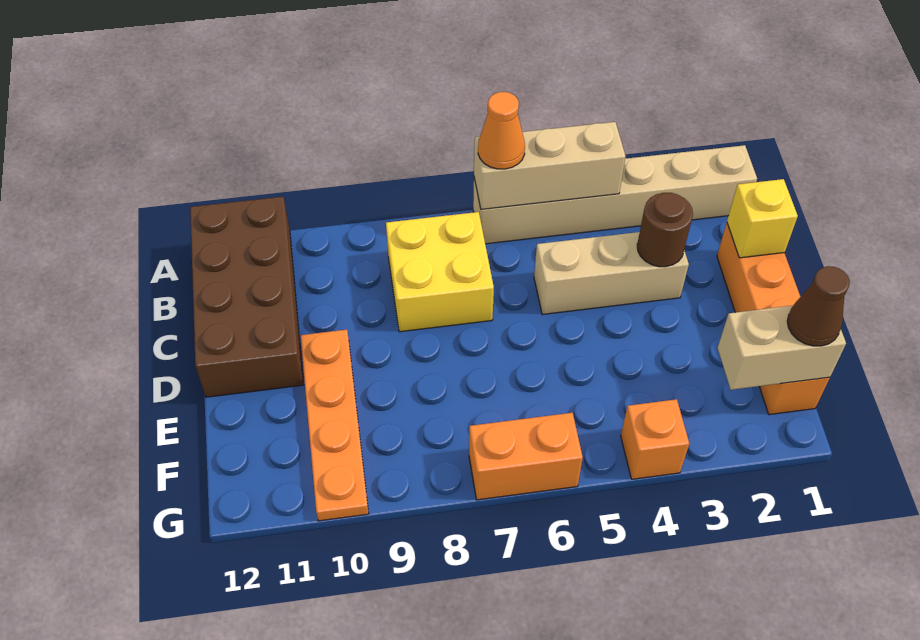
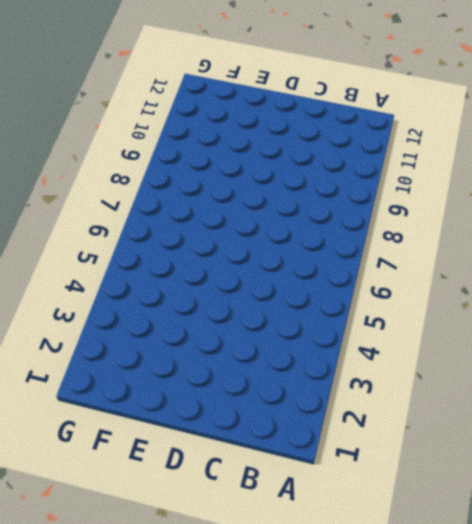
none -> tan brick A1:A6 level 1
none -> brown brick A11:D12 level 1
none -> yellow brick B7:C8 level 1

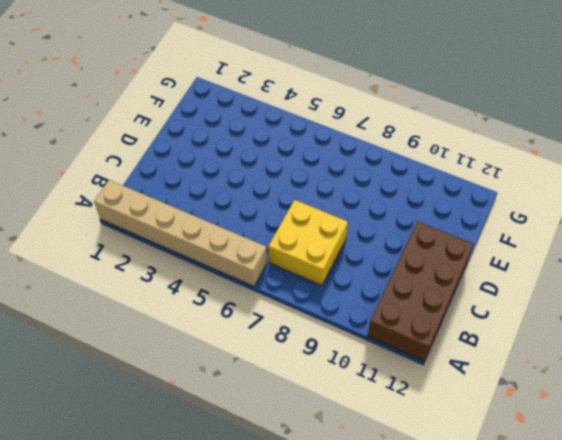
none -> orange brick C1:F1 level 1
none -> tan brick C3:C5 level 1
none -> orange plate D10:G10 level 1

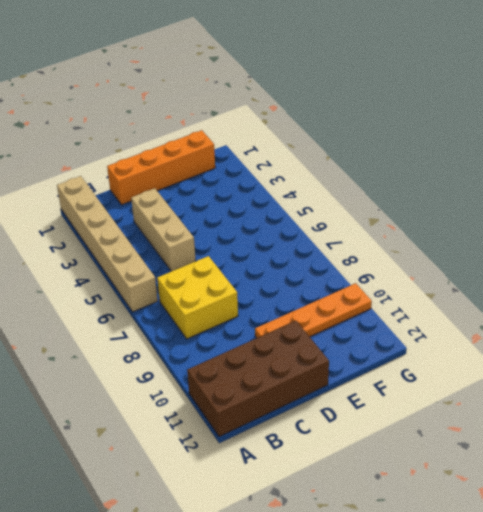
none -> orange brick G4 level 1
none -> orange brick G6:G7 level 1
none -> tan brick A4:A6 level 2

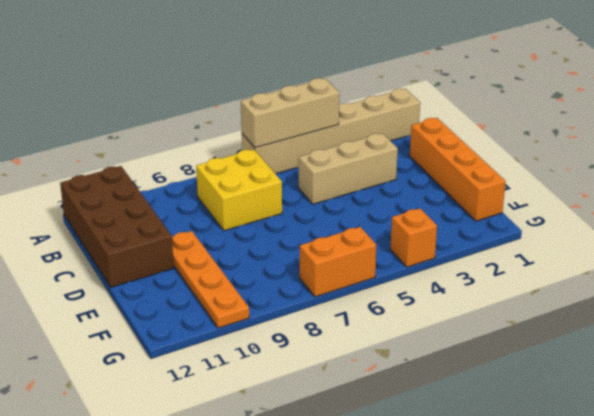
none -> yellow brick C1 level 2
none -> brown round brick C3 level 2
none -> tan brick F1:F2 level 2

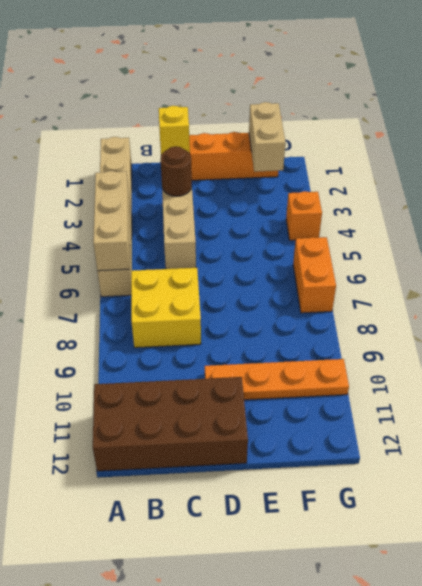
none -> orange cone A6 level 3
none -> brown cone F1 level 3

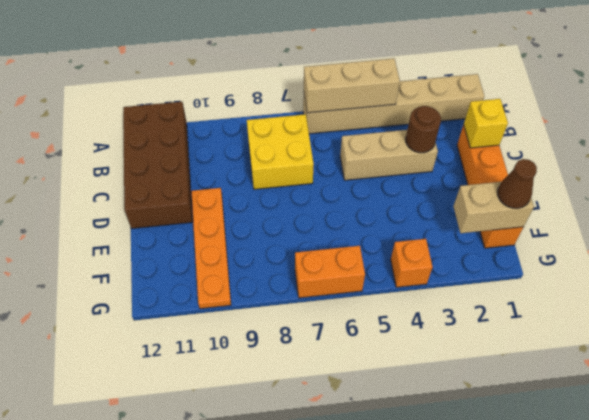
none -> orange cone A6 level 3

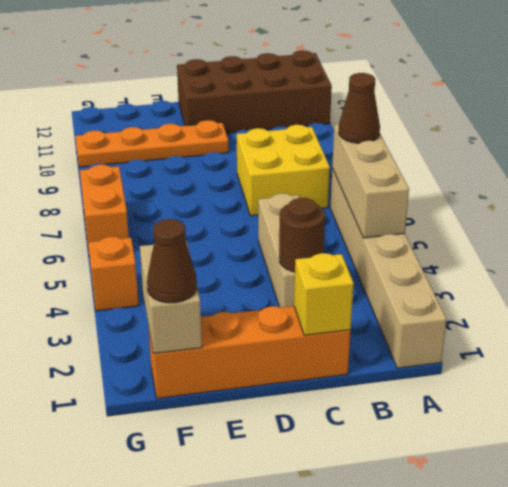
brown cone A6 level 3 -> orange cone A6 level 3

